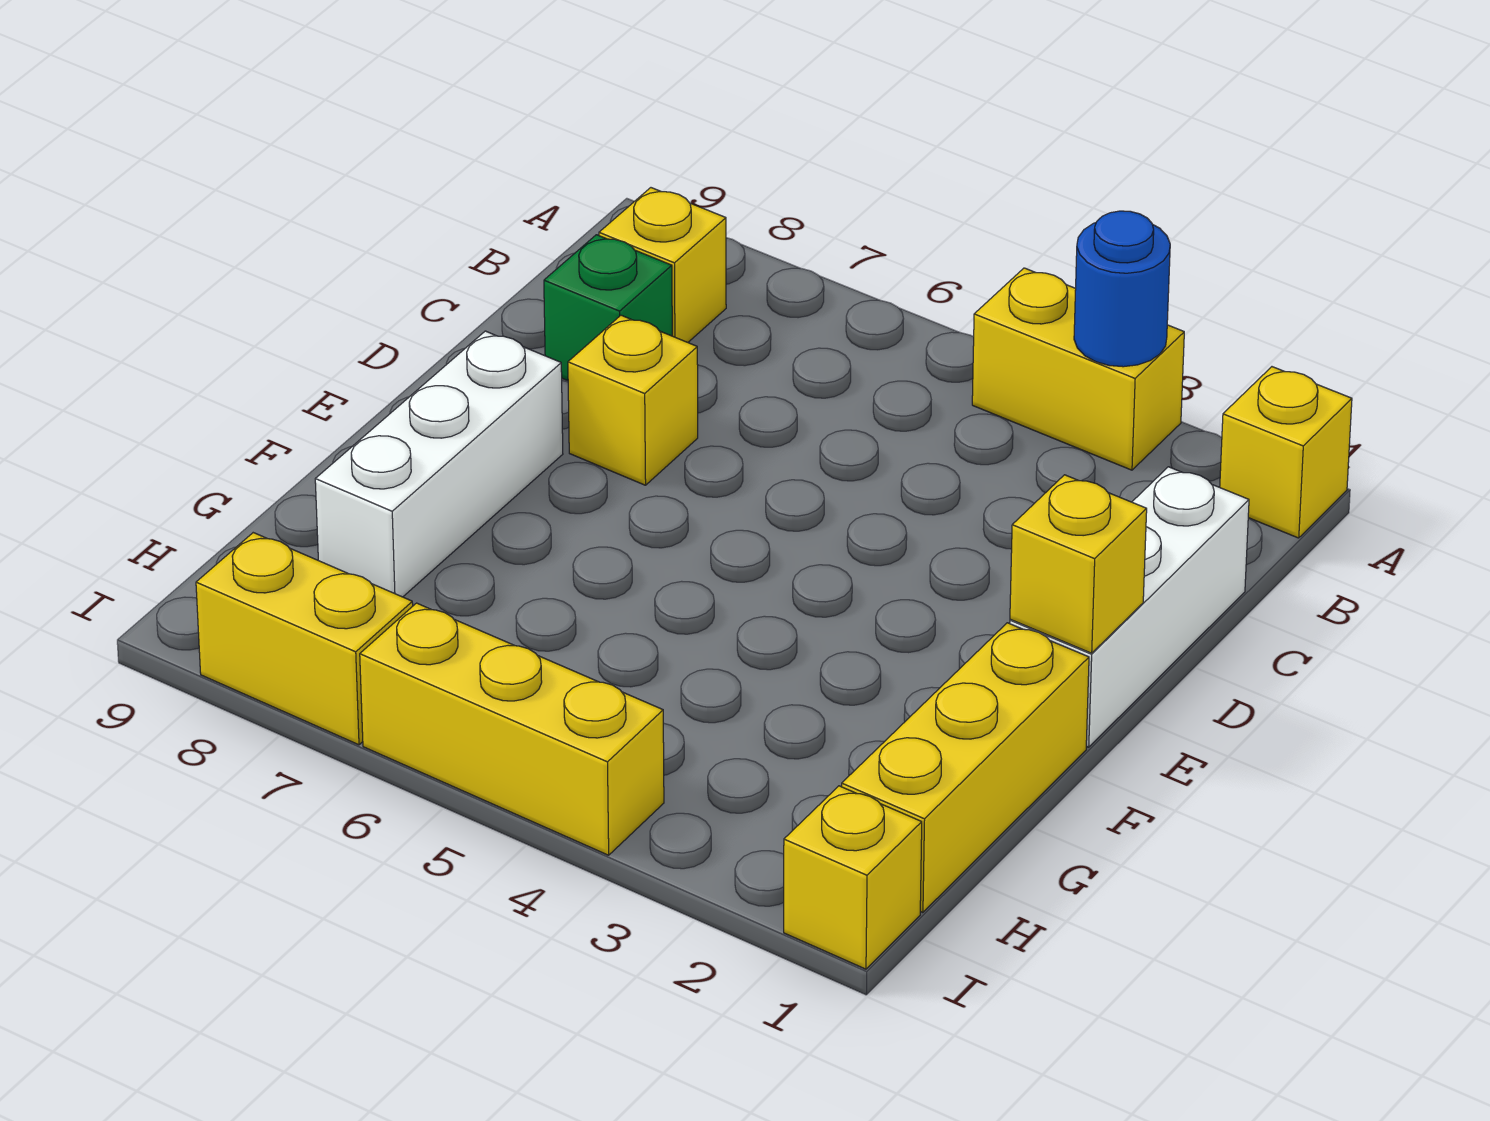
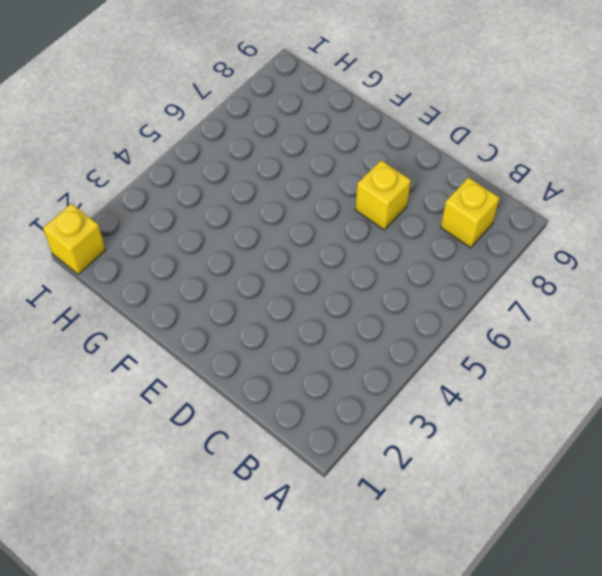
none -> yellow brick A1 level 1
none -> yellow brick A3:A4 level 1
none -> white brick C1:E1 level 1

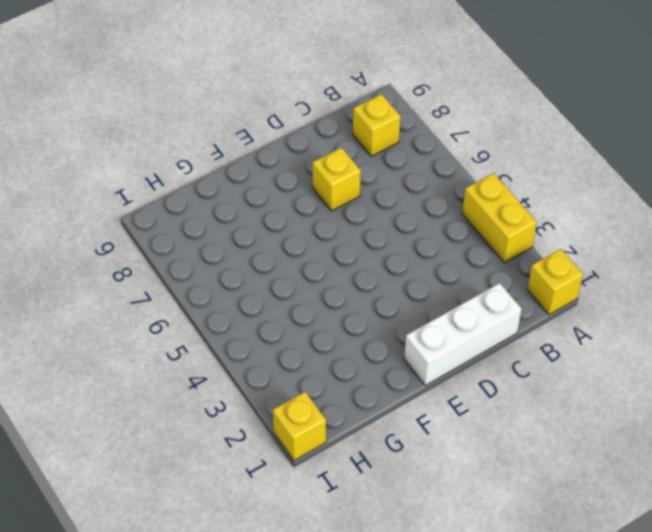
none -> green brick C8 level 1
none -> white brick E8:G8 level 1
none -> yellow brick F1:H1 level 1

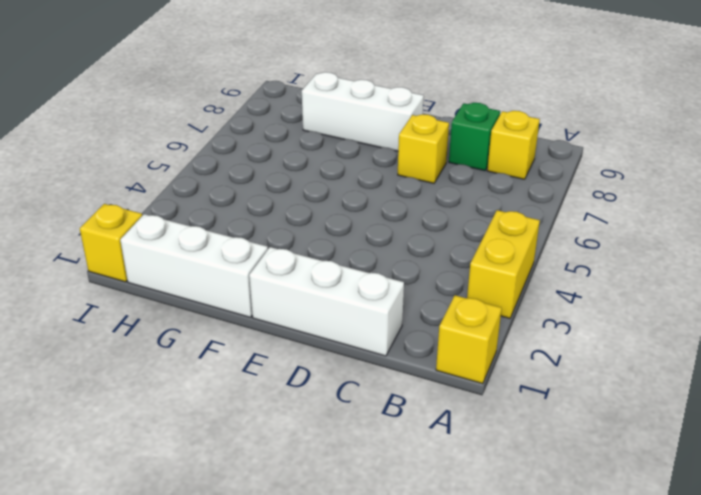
white brick F1:H1 level 1 -> yellow brick F1:H1 level 1
none -> yellow brick I4:I6 level 1
none -> yellow brick I7:I8 level 1
none -> blue round brick A3 level 2

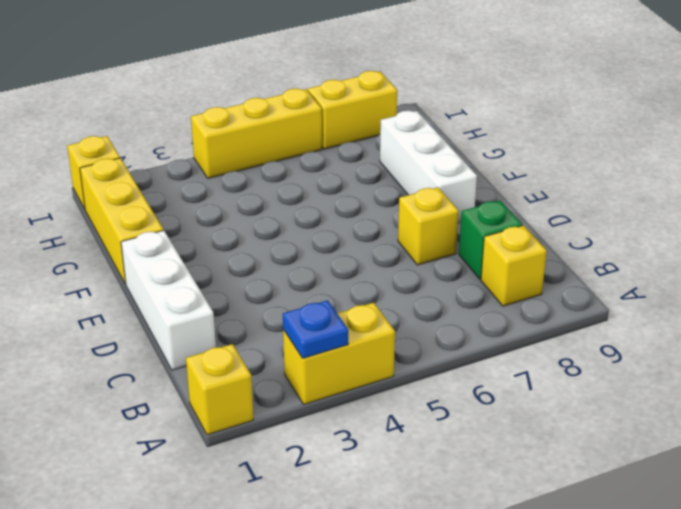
blue plate A3 level 2 -> blue round brick A3 level 2
none -> yellow brick E1 level 2

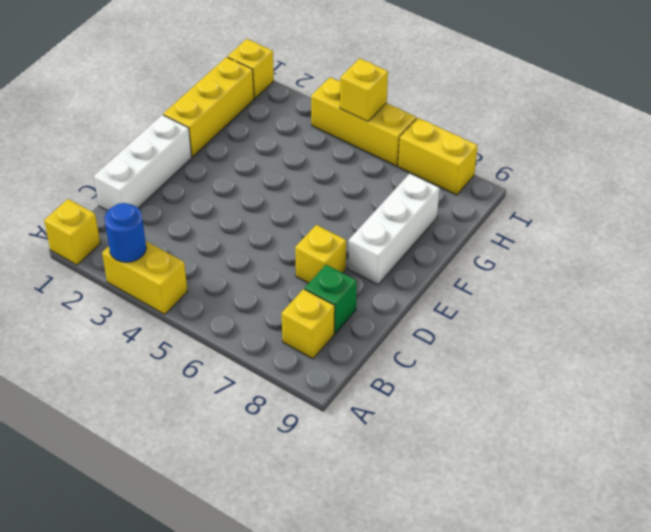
yellow brick I5 level 2 -> yellow brick E1 level 2

